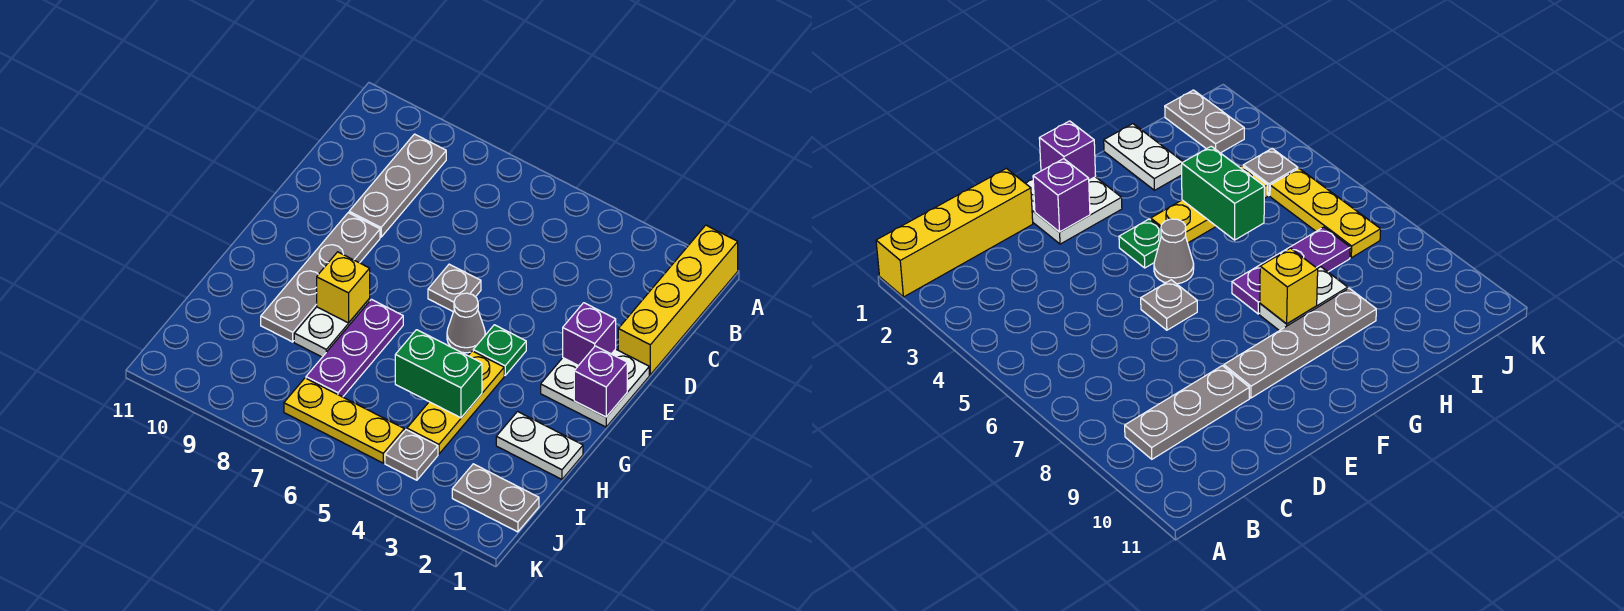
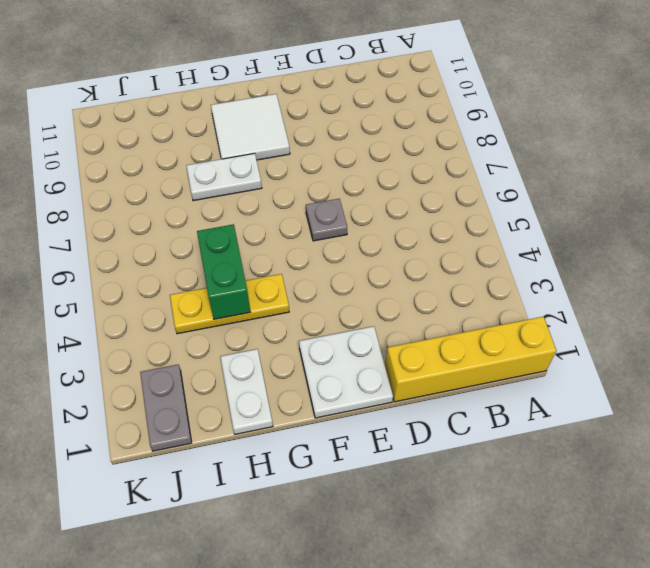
white tile F9:G10 level 1 -> grey plate E9:H9 level 1
none -> grey plate B9:D9 level 1
none -> green plate F4 level 1
none -> grey cone F5 level 1

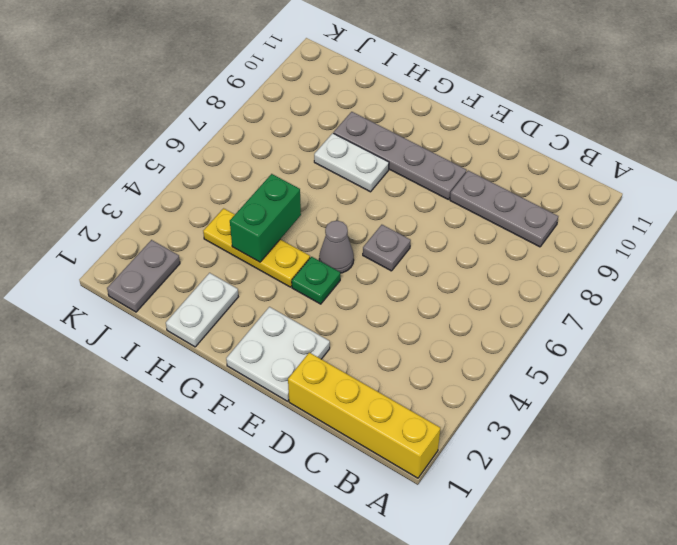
none -> purple plate G7:I7 level 1
none -> grey plate J4 level 1
none -> yellow plate J5:J7 level 1

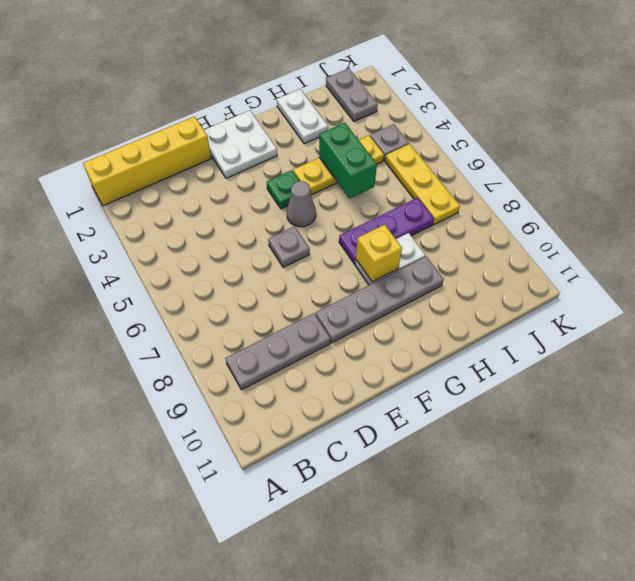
none -> purple brick E2 level 2
none -> purple brick F1 level 2

